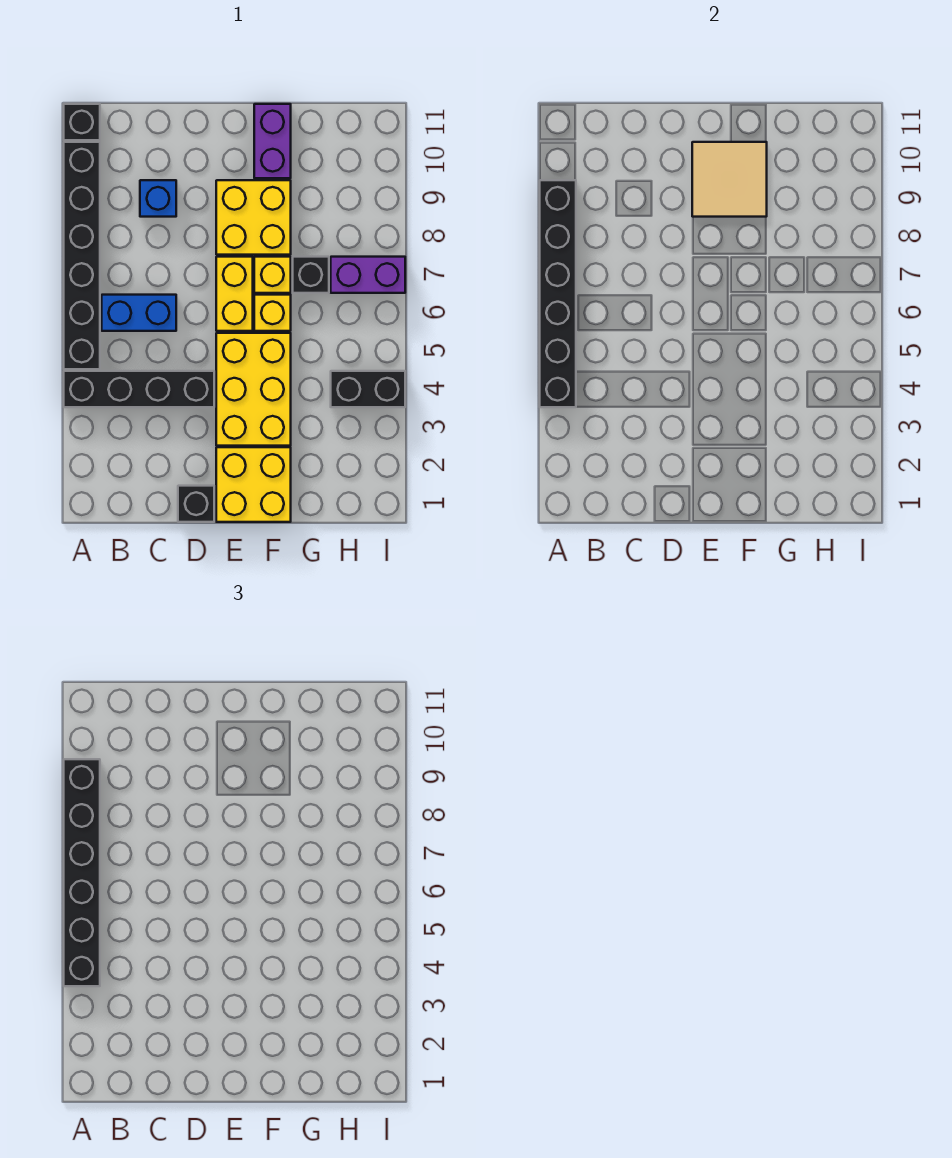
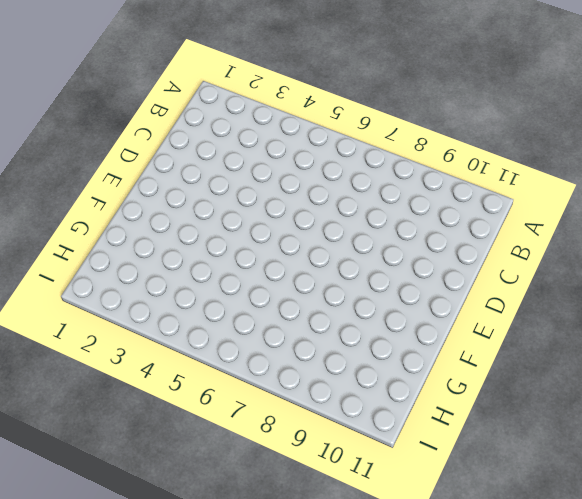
none -> black brick A4:D4 level 1
none -> black brick A5:A10 level 1
none -> black brick A11 level 1

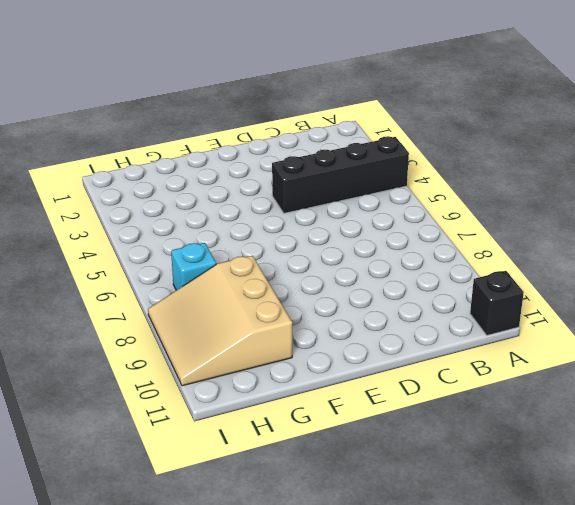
tan slope G8:I10 level 1 top G -> none
cyan brick H7 level 1 -> purple brick H7:I7 level 1
none -> black brick A5:A10 level 1
none -> blue brick B6:C6 level 1
none -> blue brick C9 level 1

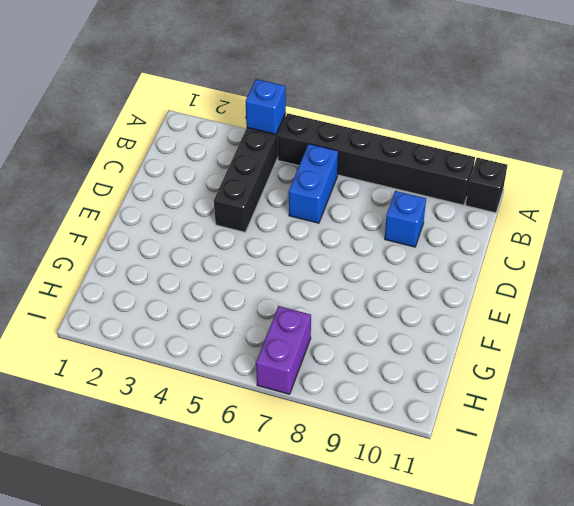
blue brick A4 level 2 -> black brick A4:A9 level 2
none -> black brick D1 level 1
none -> yellow brick E1:F2 level 1
none -> yellow brick E3:F5 level 1

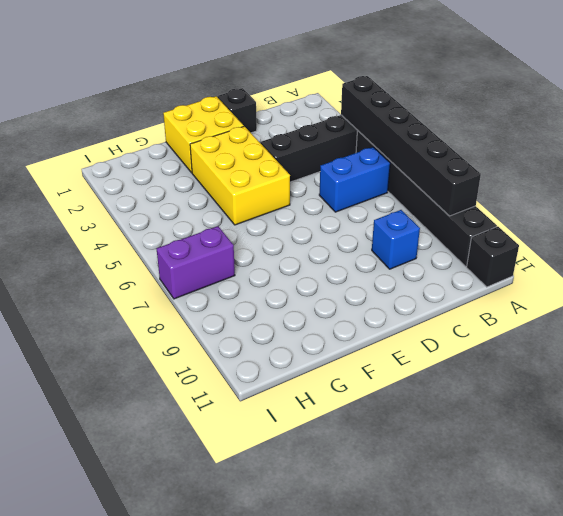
none -> yellow brick E6:E7 level 1
none -> yellow brick E8:F9 level 1
none -> yellow brick F6 level 1

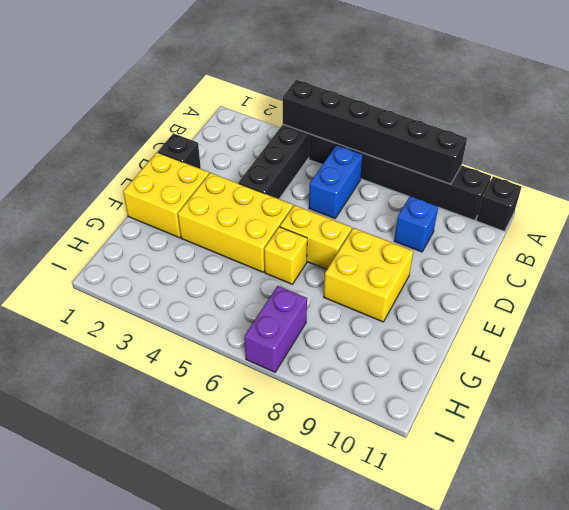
none -> yellow brick F7 level 1
none -> purple brick F10:F11 level 1
none -> black brick G7 level 1

